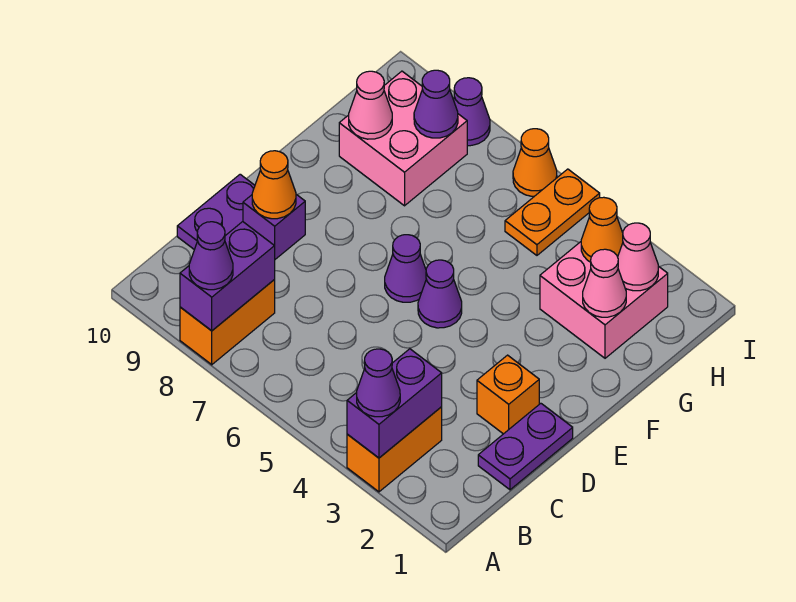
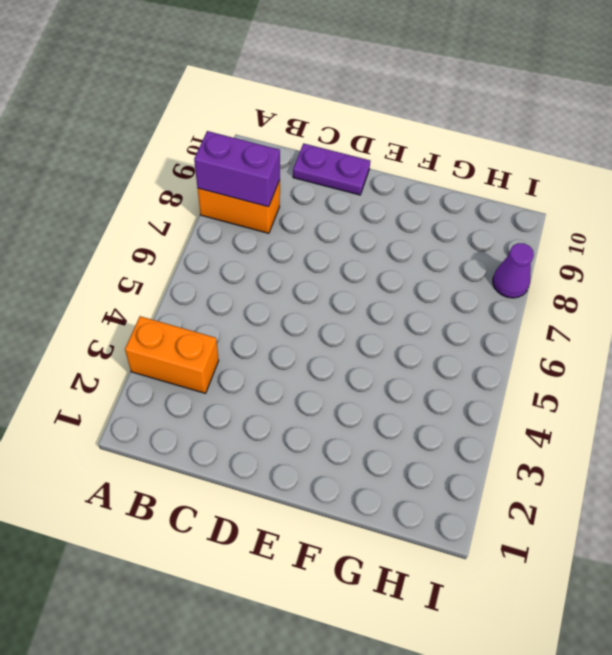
none -> purple plate C1:D1 level 1
none -> orange brick D2 level 1
none -> purple brick D9 level 1

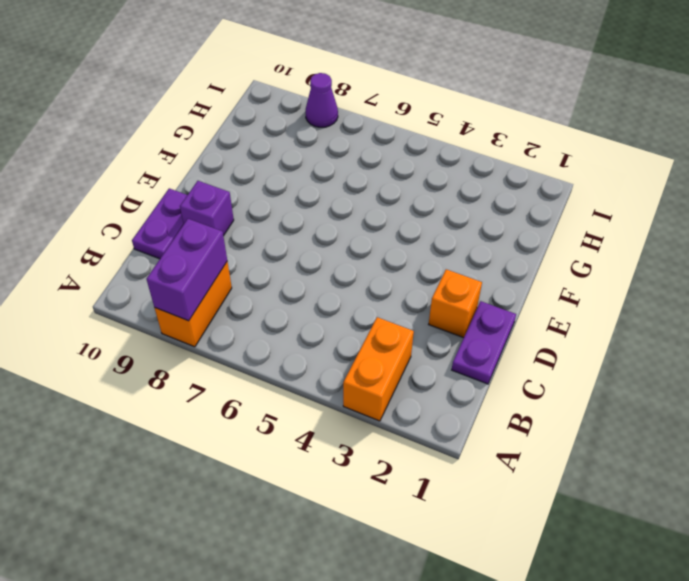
none -> purple cone E5 level 1
none -> purple cone E6 level 1
none -> pink brick G2:H3 level 1

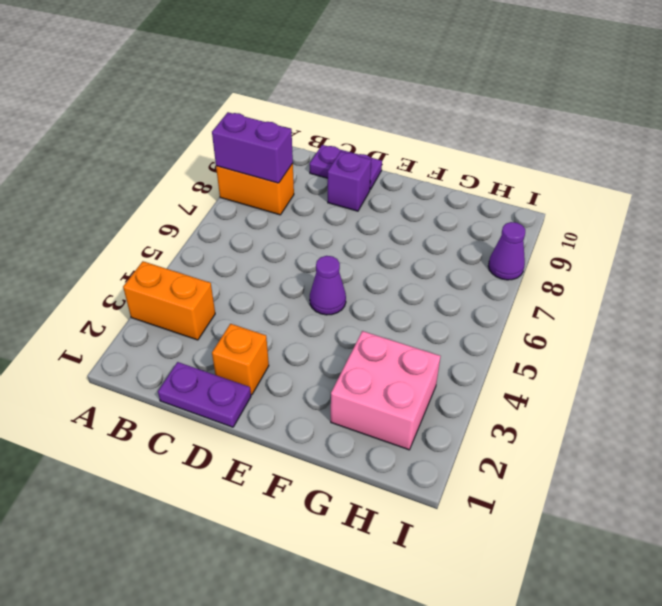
none -> purple cone E6 level 1
none -> pink brick G8:H9 level 1
none -> orange plate H5:I5 level 1

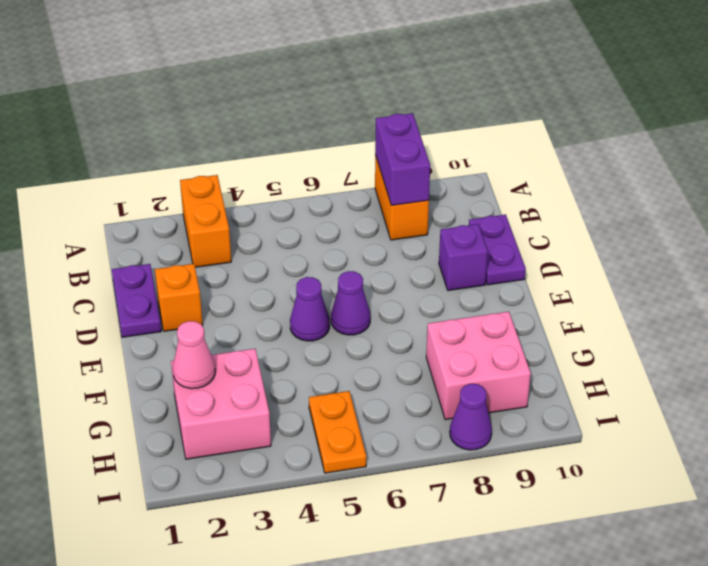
none -> orange cone I6 level 1
none -> purple brick A3:B3 level 2
none -> orange cone D9 level 2

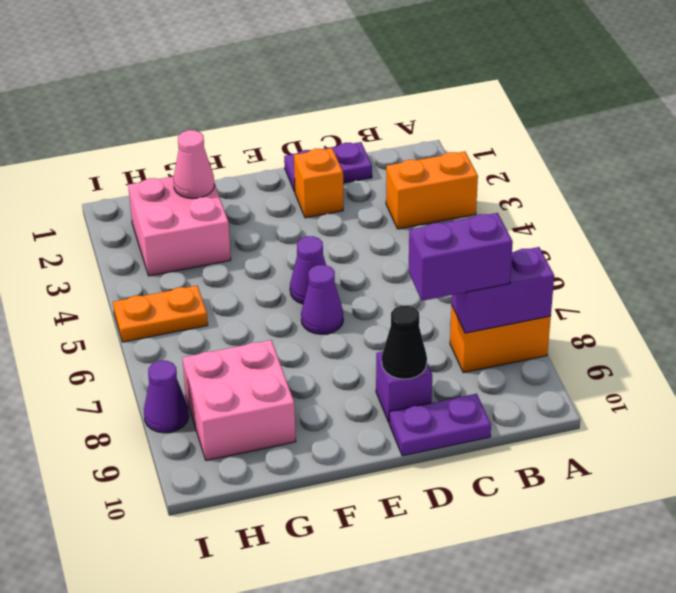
purple brick B8:C8 level 3 -> purple brick A3:B3 level 2
black cone D9 level 2 -> orange cone D9 level 2
none -> orange cone I6 level 1
none -> pink cone G9 level 2
none -> pink cone H2 level 2

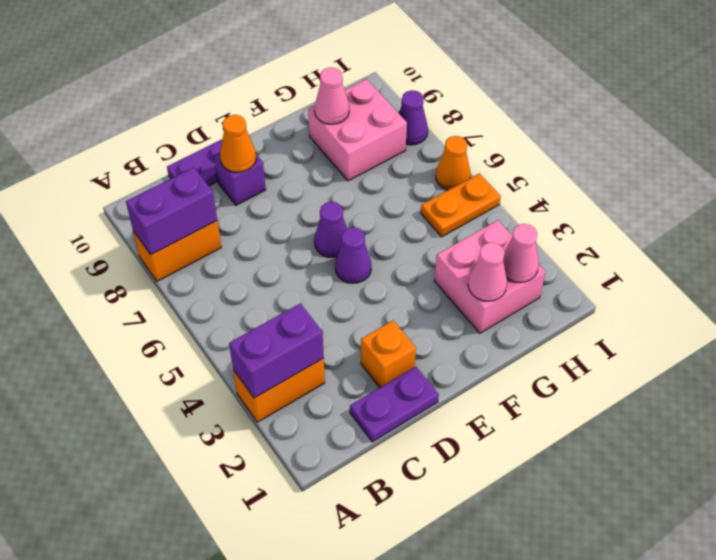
none -> orange cone H3 level 2
none -> purple cone H8 level 2
none -> purple cone A3 level 3

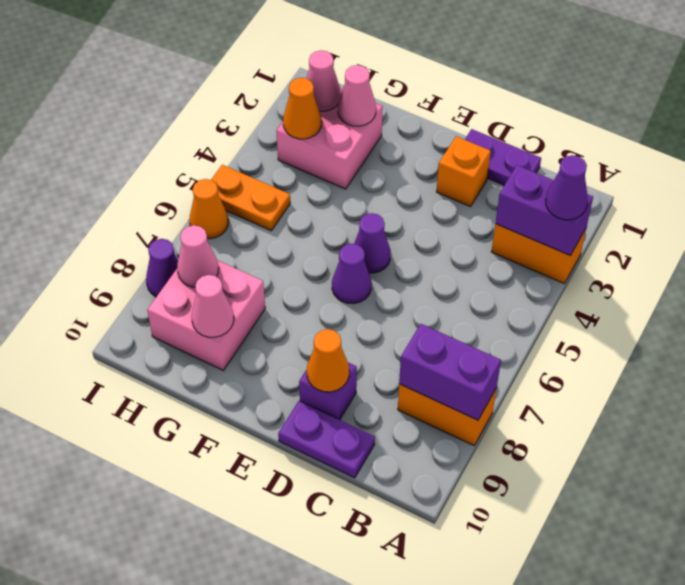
pink cone H8 level 2 -> purple cone H8 level 2
none -> purple cone A8 level 3

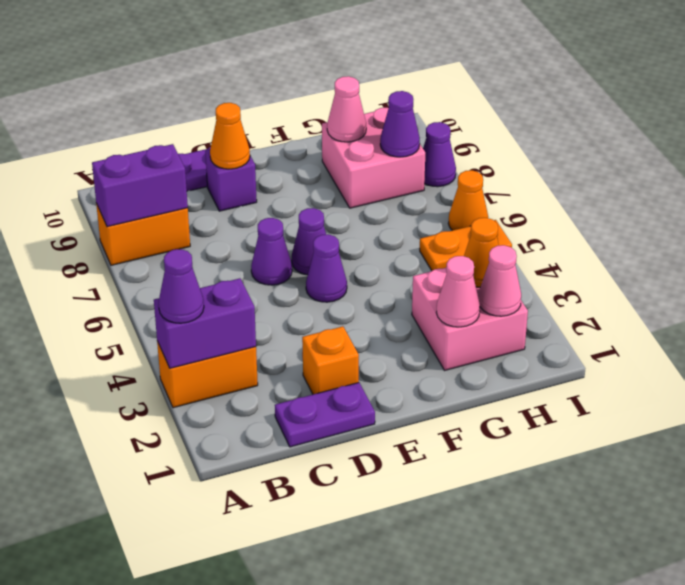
purple cone D6 level 1 -> purple cone A8 level 3

